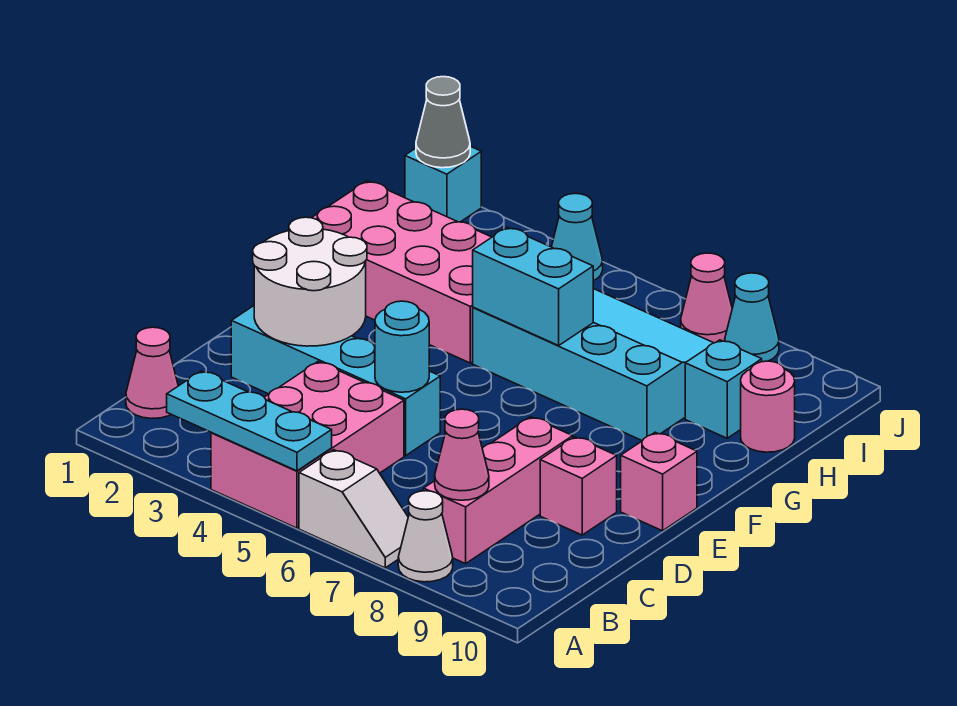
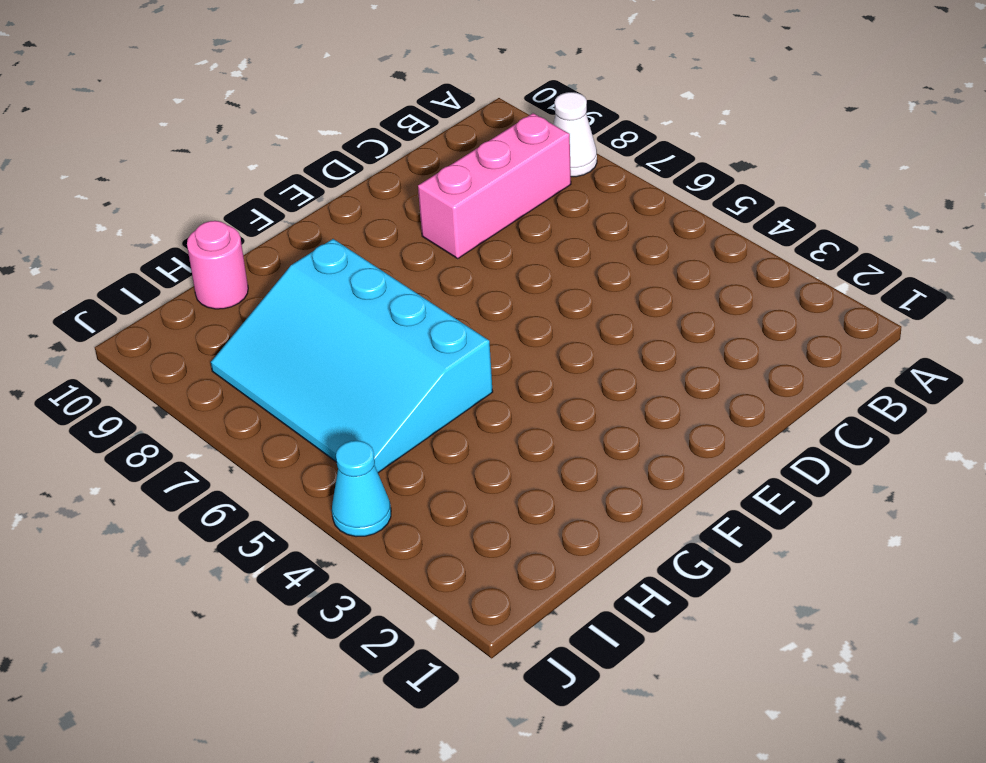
none -> pink brick A4:C5 level 1
none -> white slope A6:A7 level 1 top 6
none -> pink cone B1 level 1

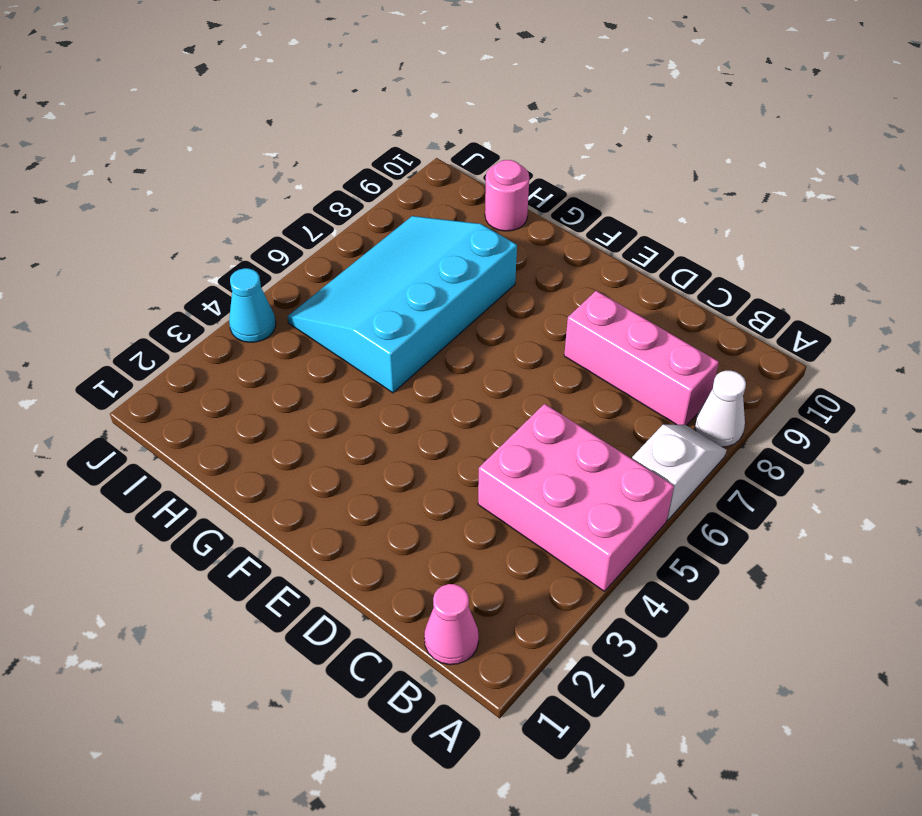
none -> cyan brick D2:D5 level 1
none -> pink brick D9 level 1
none -> pink brick E10 level 1

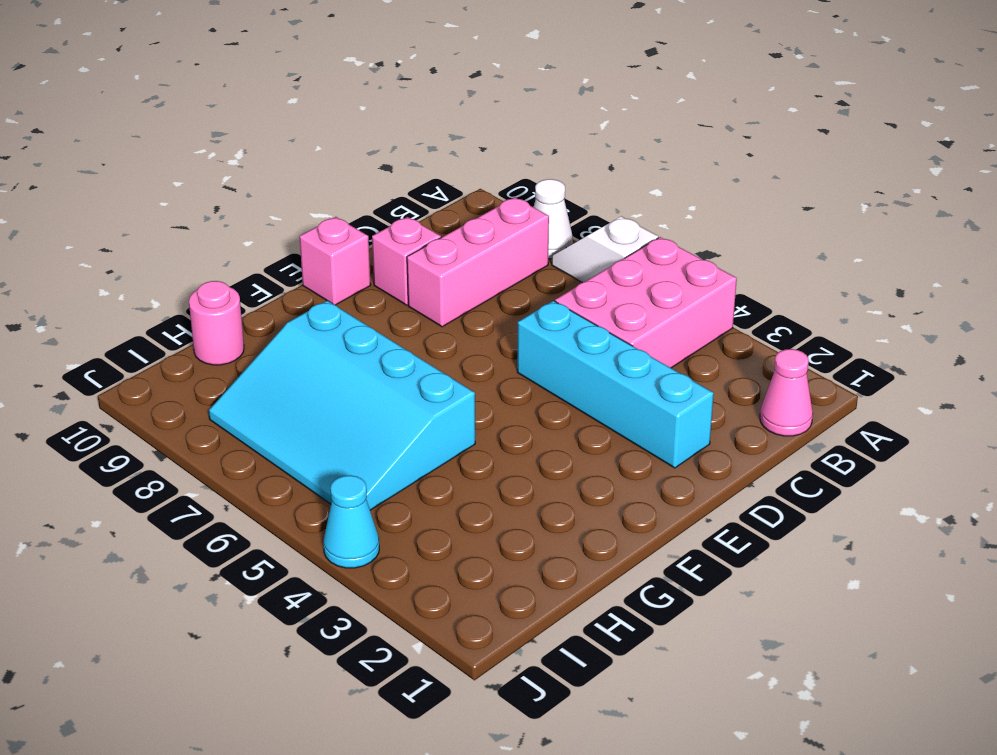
none -> pink brick G1:H4 level 1
none -> cyan brick H9 level 1
none -> cyan brick J1 level 1

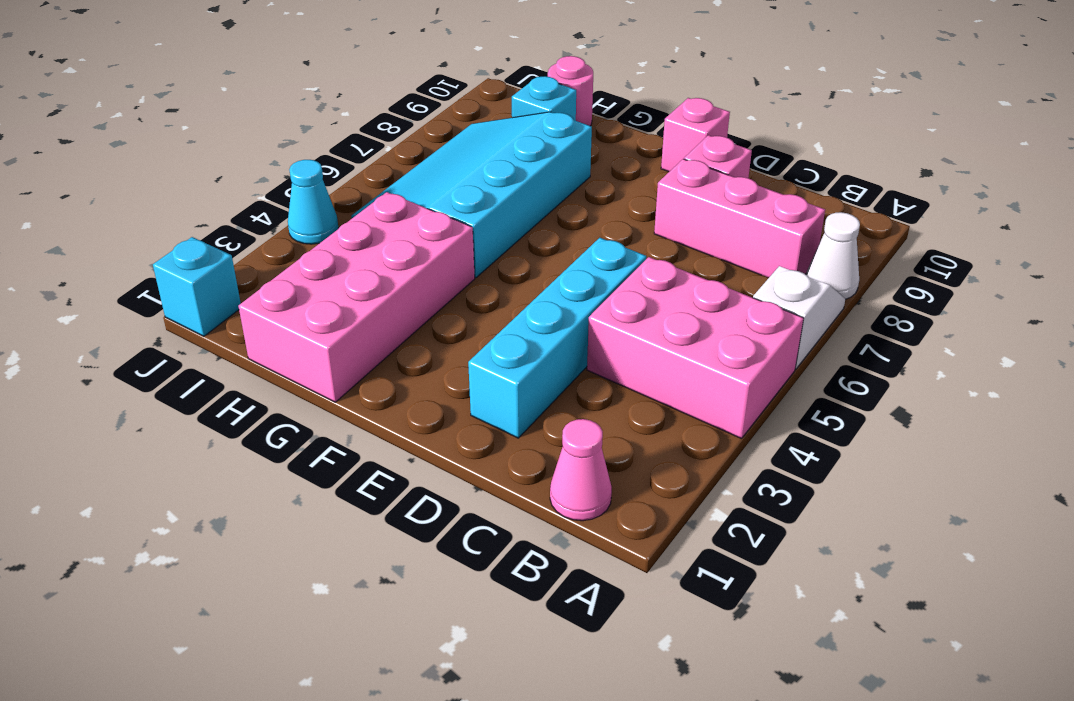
none -> pink cone J7 level 1
none -> cyan cone J8 level 1
none -> cyan plate A3:A5 level 2

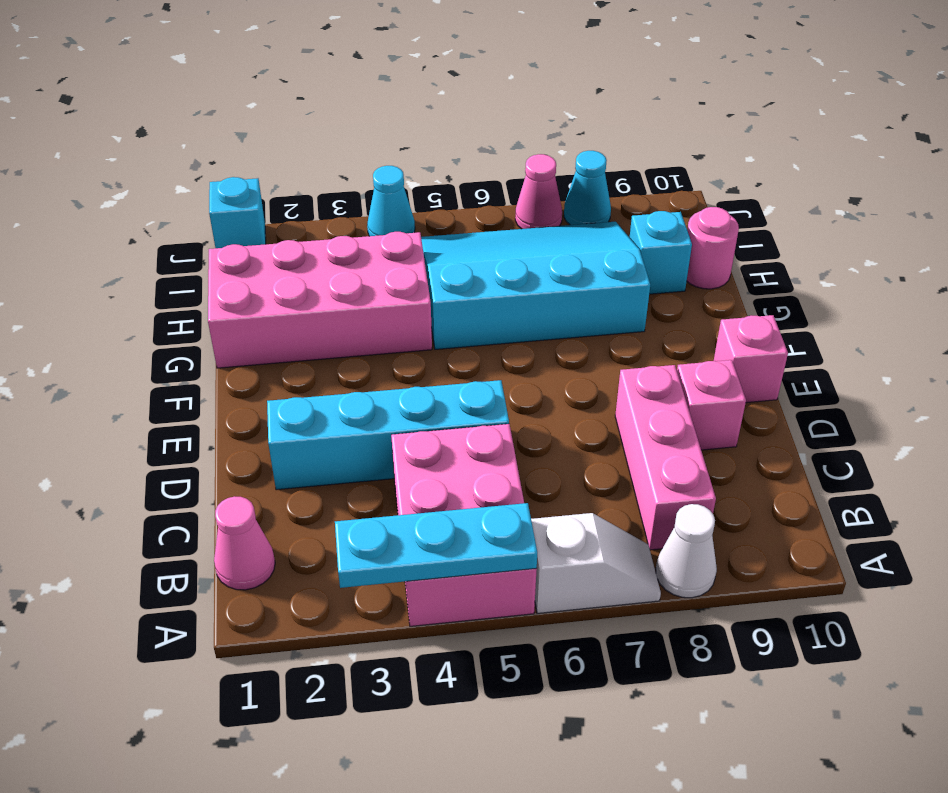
none -> pink cone B8 level 2
none -> white round brick D2:E3 level 2
none -> cyan round brick D5 level 2

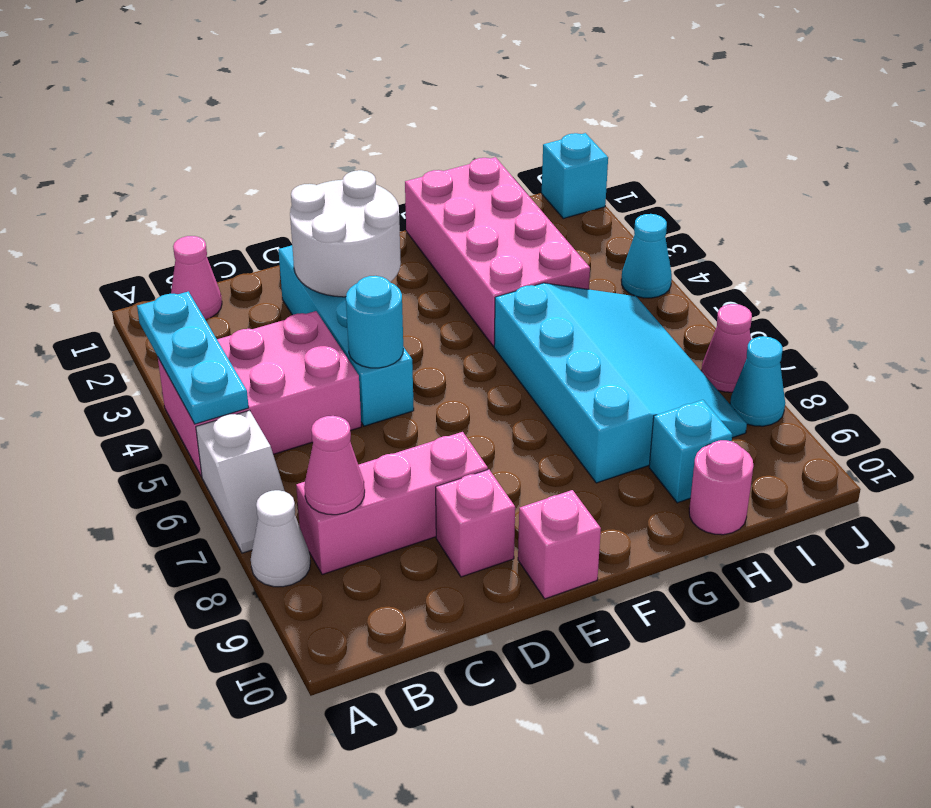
none -> cyan brick G5:G6 level 2
none -> grey cone J1 level 2

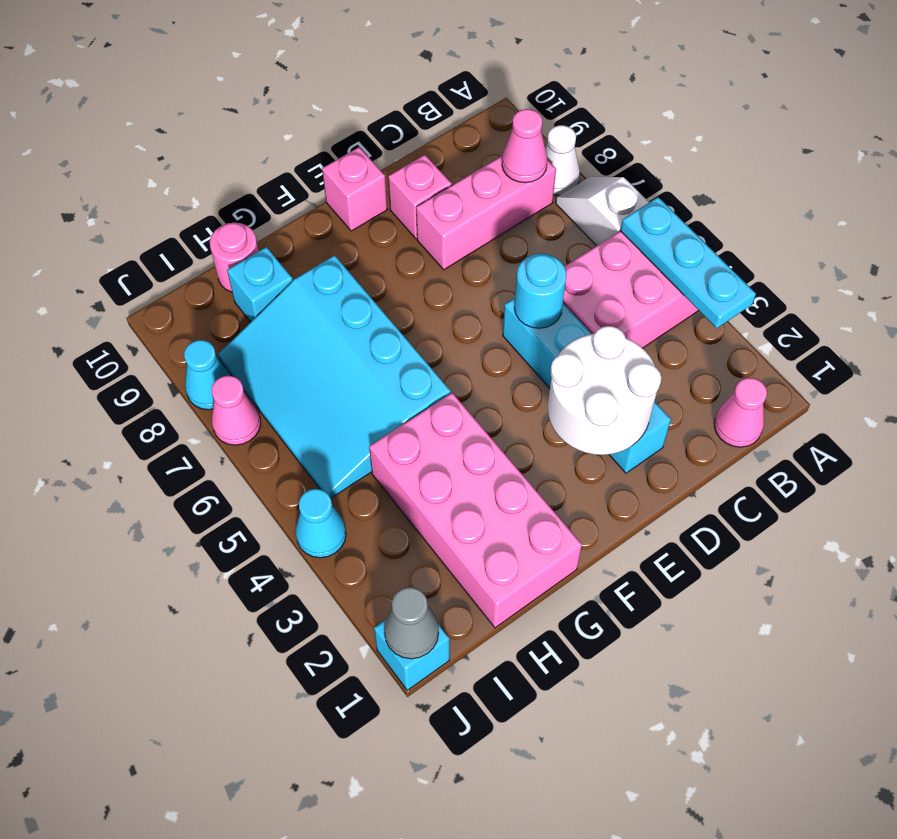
none -> cyan brick G5:G6 level 2

